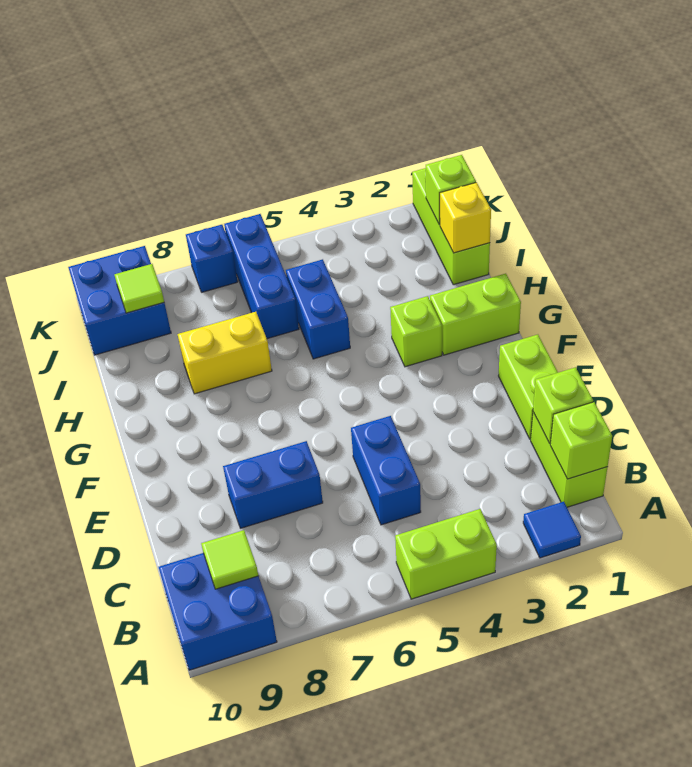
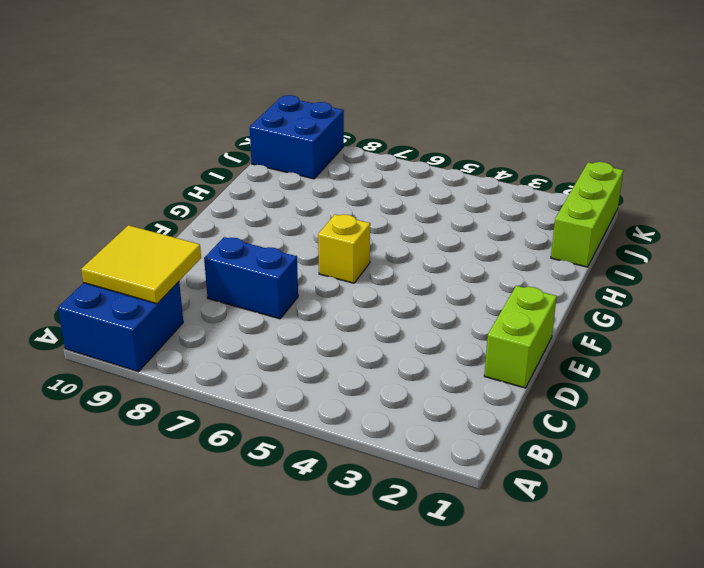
yellow tile B9:C10 level 2 -> lime tile B9 level 2
yellow brick F6 level 1 -> yellow brick I1 level 2
none -> blue tile A2 level 1
none -> lime brick A4:A5 level 1
none -> lime brick B1:C1 level 1

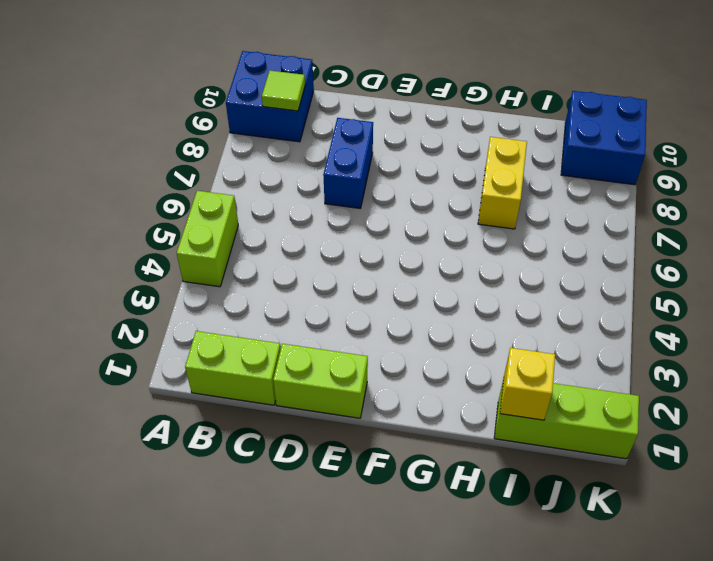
none -> blue tile A2 level 1
none -> blue brick C5:D5 level 1
none -> lime brick G1:G2 level 1

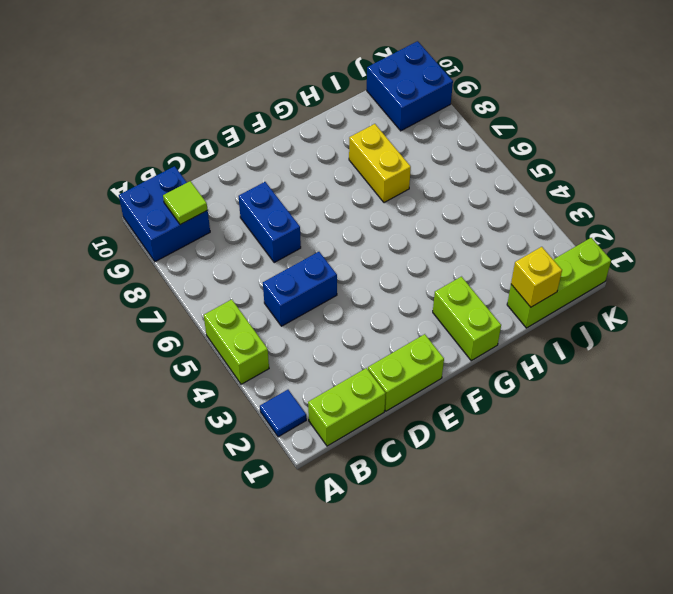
none -> lime brick G3 level 1
none -> blue brick H5:I5 level 1
none -> blue brick I6:K6 level 1

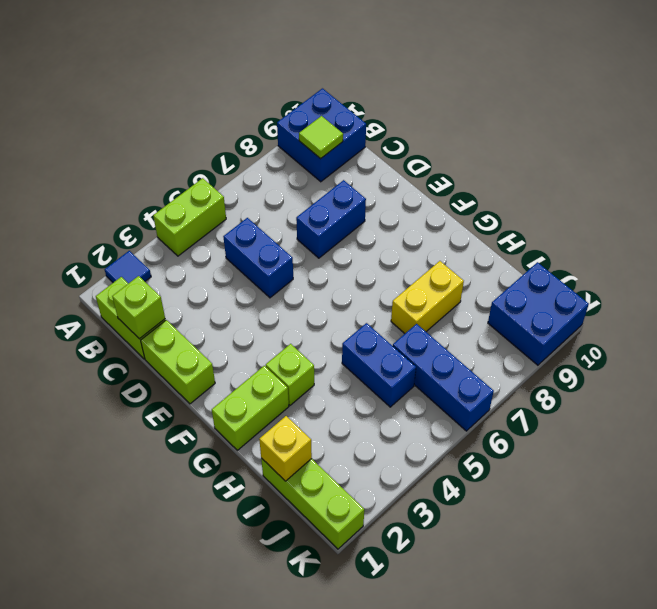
none -> blue brick K7 level 1
none -> lime brick B1 level 2
none -> lime brick J1 level 2

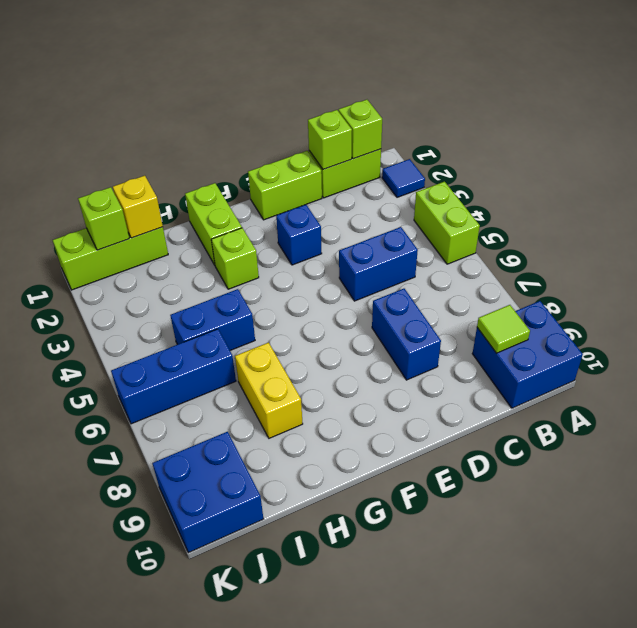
blue brick E3 level 1 -> blue brick K7 level 1
none -> lime tile J9 level 2

